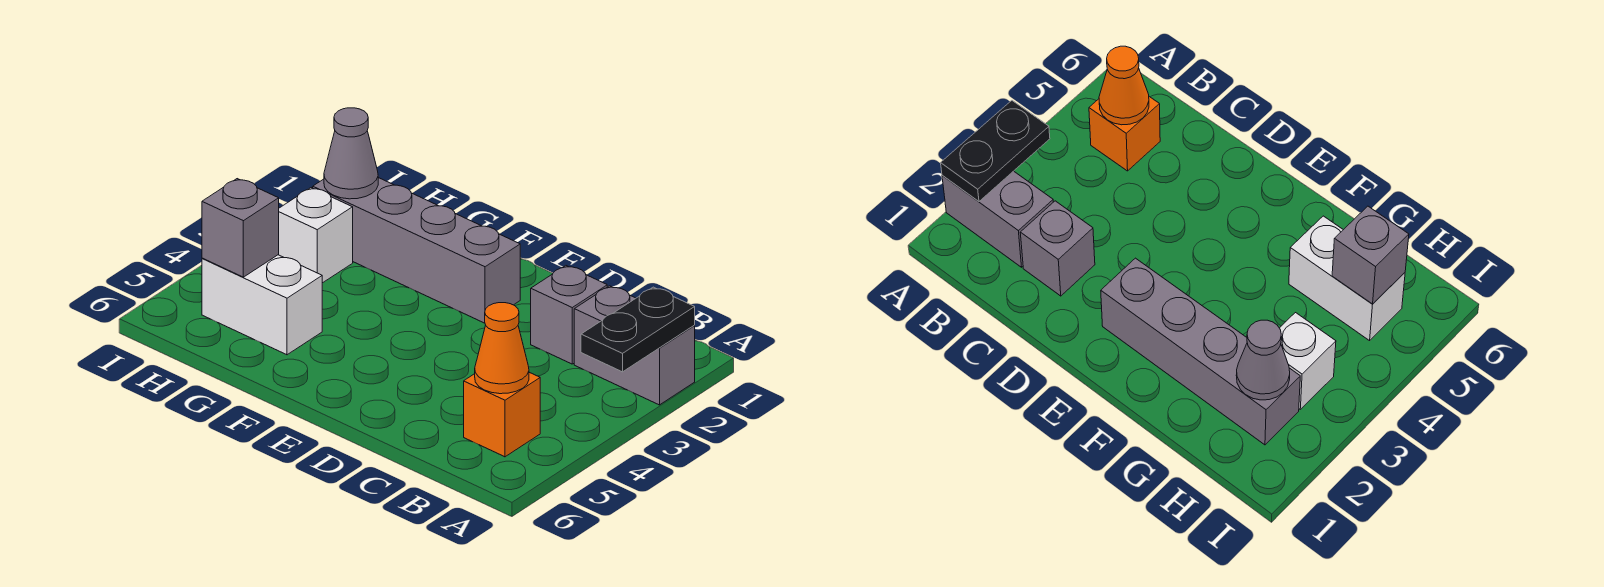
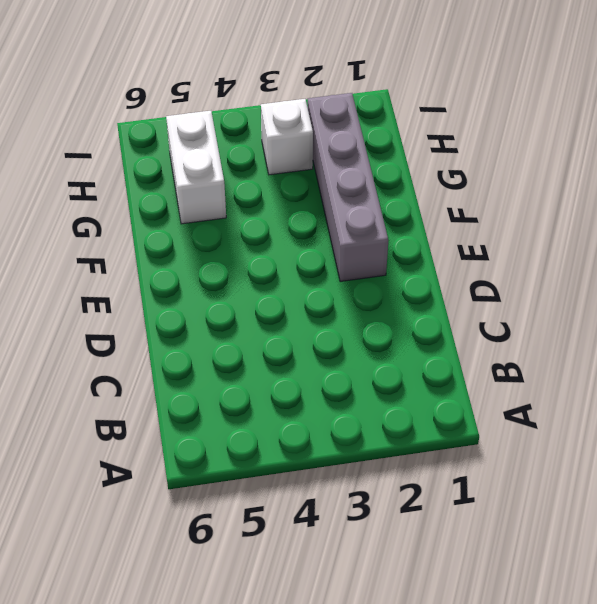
none -> grey brick A2:B2 level 1
none -> orange brick B5 level 1

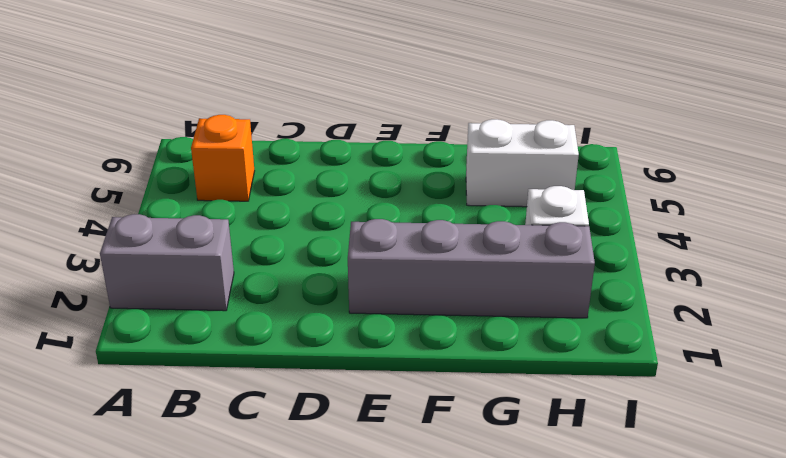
none -> grey brick C2 level 1
none -> black plate A2:A3 level 2

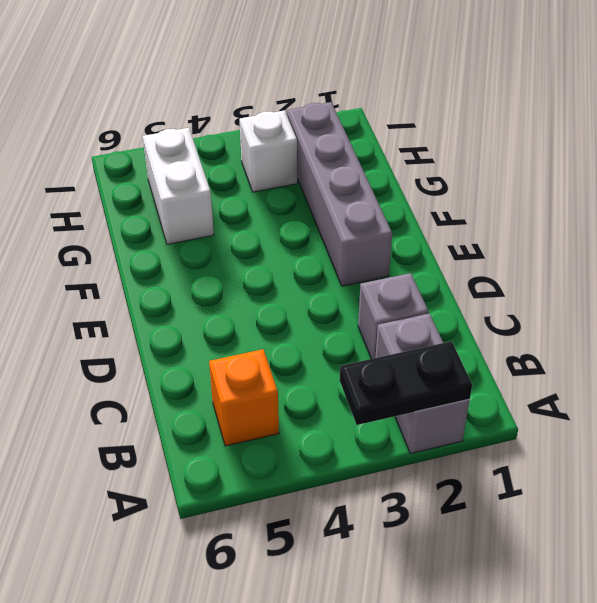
none -> orange cone B5 level 2
none -> grey cone H2 level 2

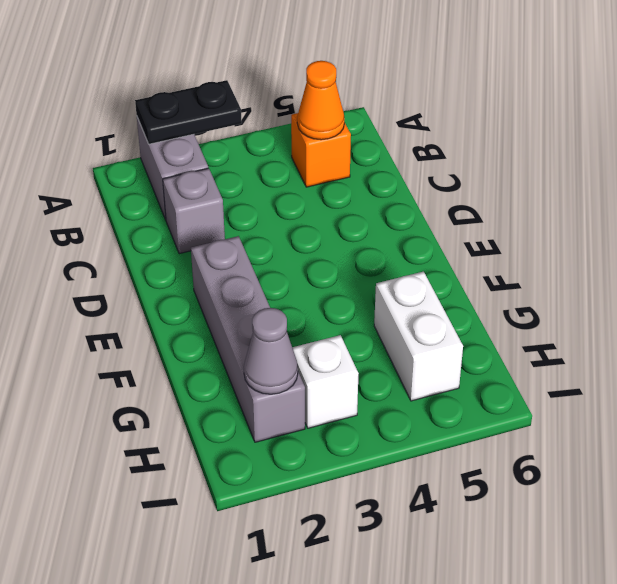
none -> grey brick H5 level 2

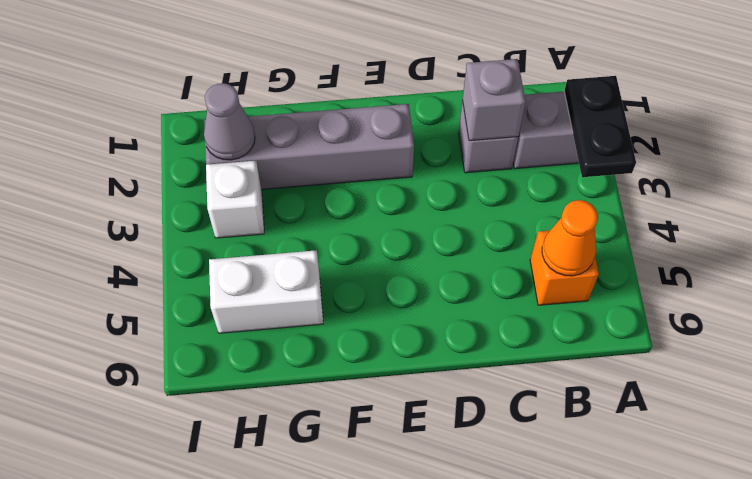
grey brick C2 level 2 -> grey brick H5 level 2

